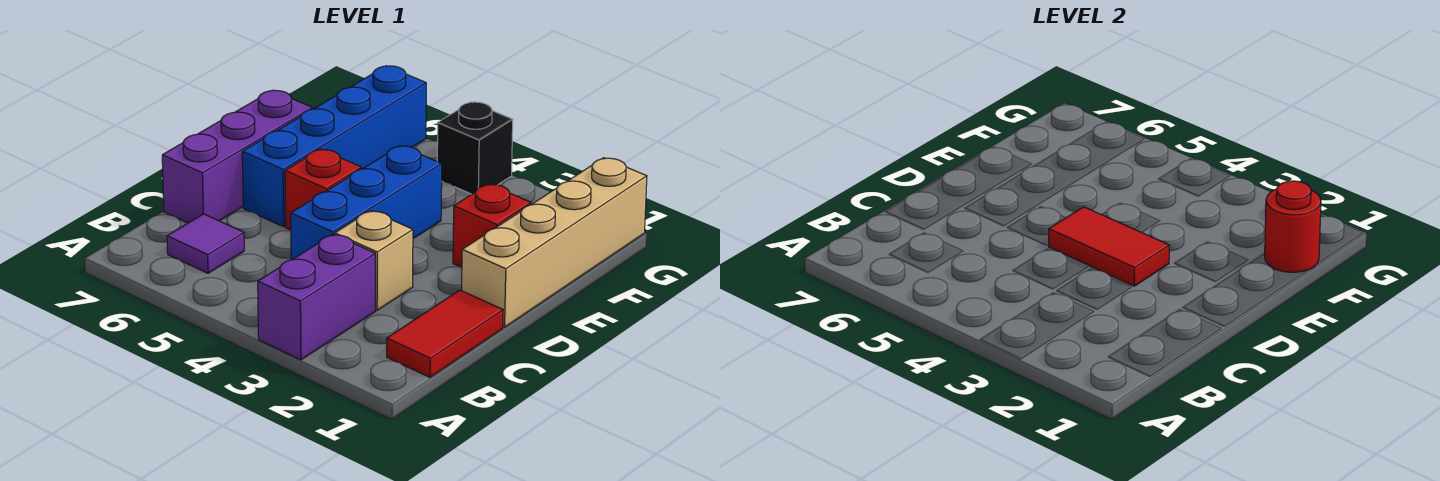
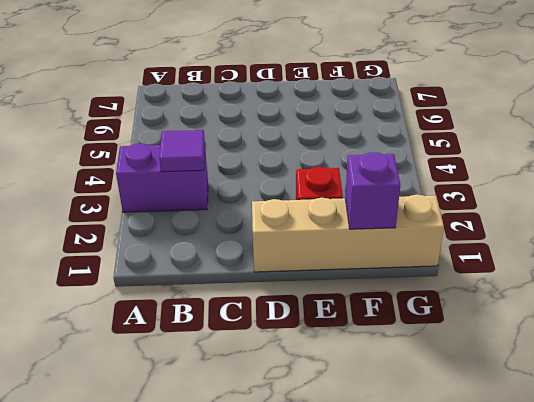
purple tile B3 level 2 -> purple tile B6 level 1
purple brick F1 level 2 -> red round brick F1 level 2
none -> red tile B1:C1 level 1
none -> tan brick C3 level 1
none -> blue brick C4:E4 level 1

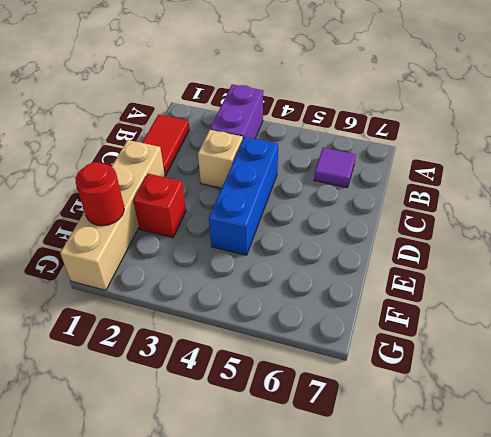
none -> purple brick C7:E7 level 1
none -> red brick D5 level 1
none -> blue brick D6:G6 level 1

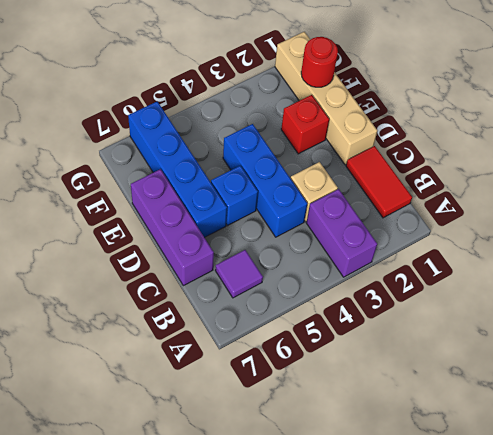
blue brick D5 level 1 -> red brick D5 level 1
none -> black brick G4 level 1
none -> red tile D3:D4 level 2

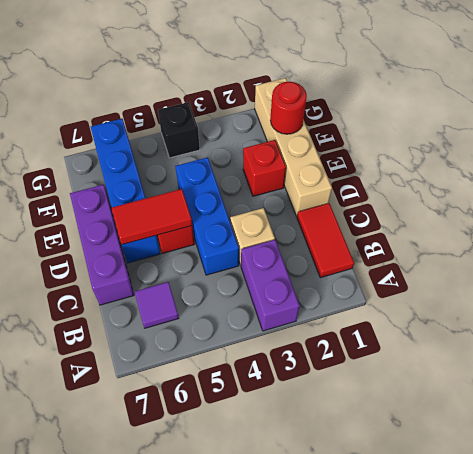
red tile D5:D6 level 2 -> red tile D3:D4 level 2

